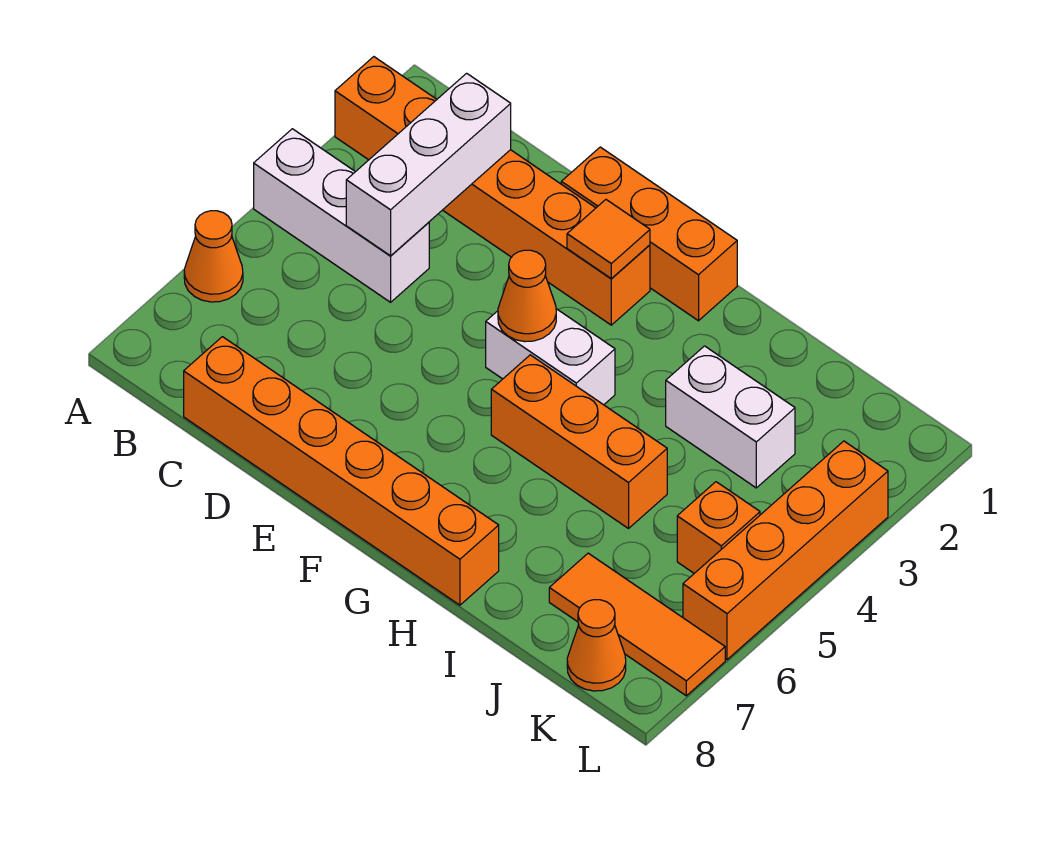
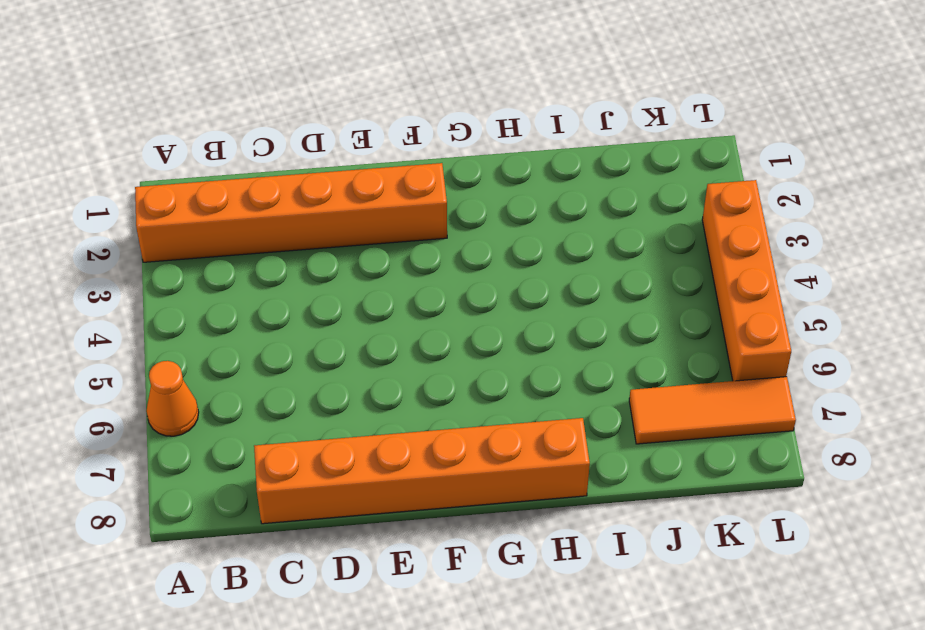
none -> white brick A4:C4 level 1
none -> orange brick E1:G1 level 1
none -> white brick F4:G4 level 1

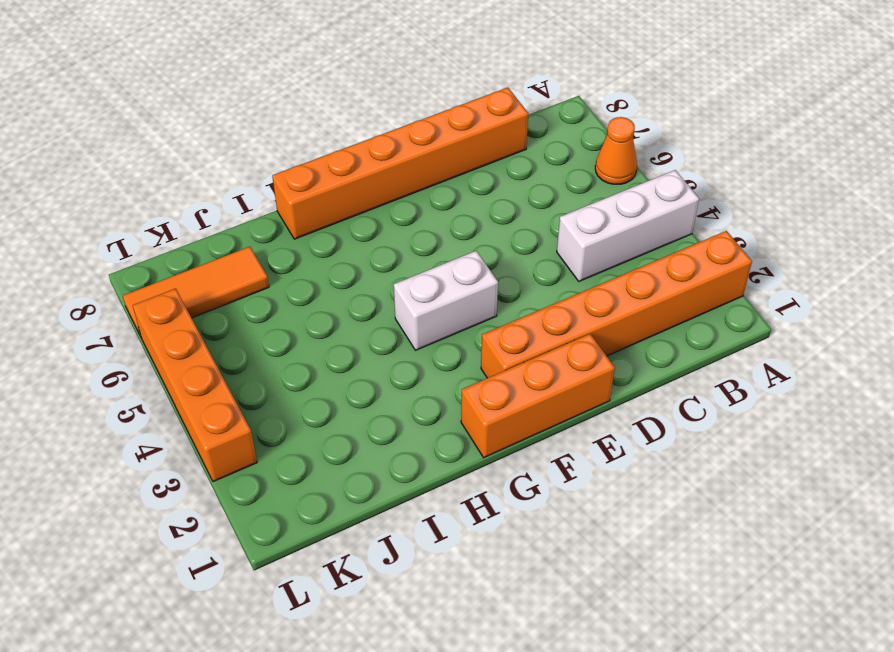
none -> orange brick G5:I5 level 1
none -> white brick I3:J3 level 1
none -> orange brick K5 level 1

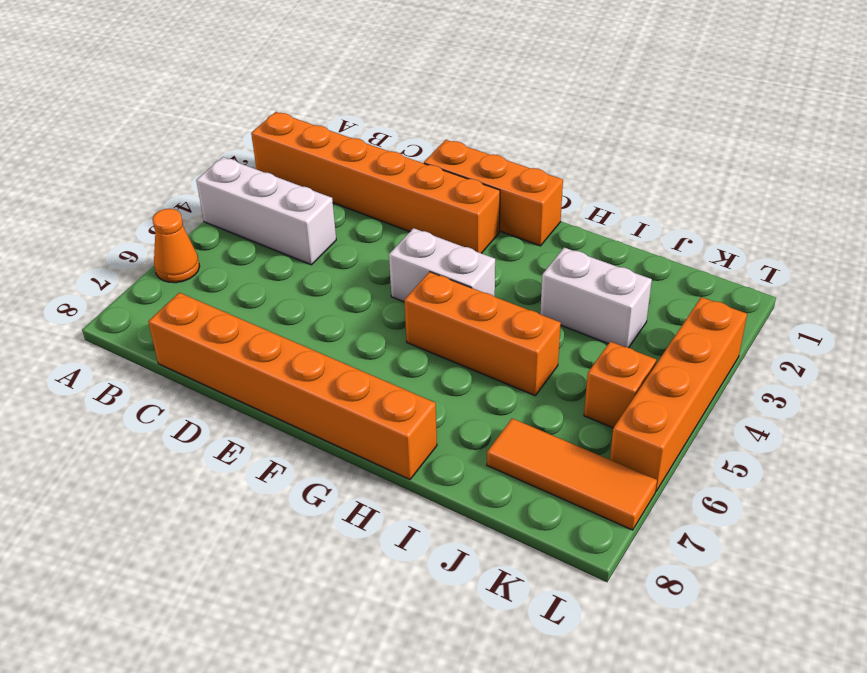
none -> orange cone K8 level 1
none -> white brick C2:C4 level 2
none -> orange tile F2 level 2

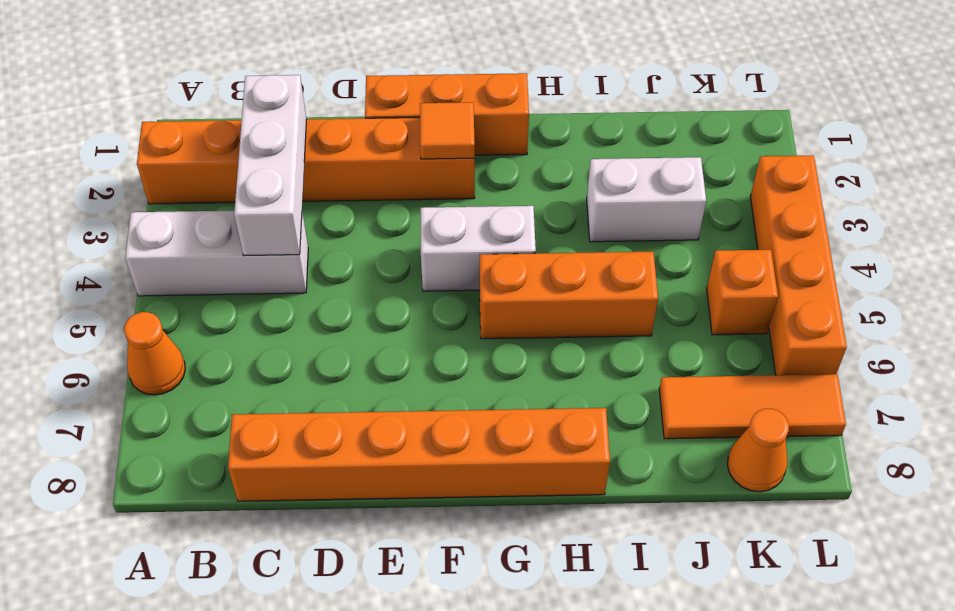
none -> orange cone F4 level 2

